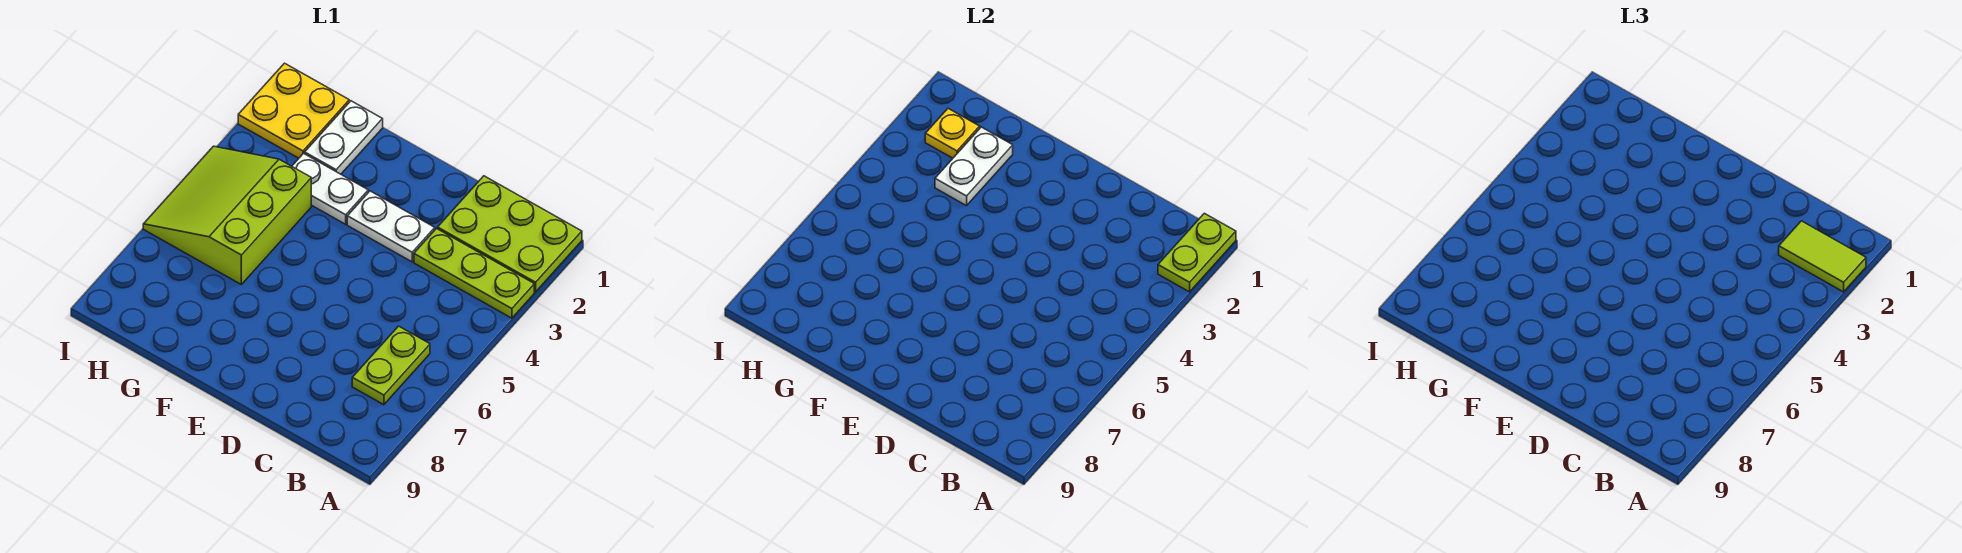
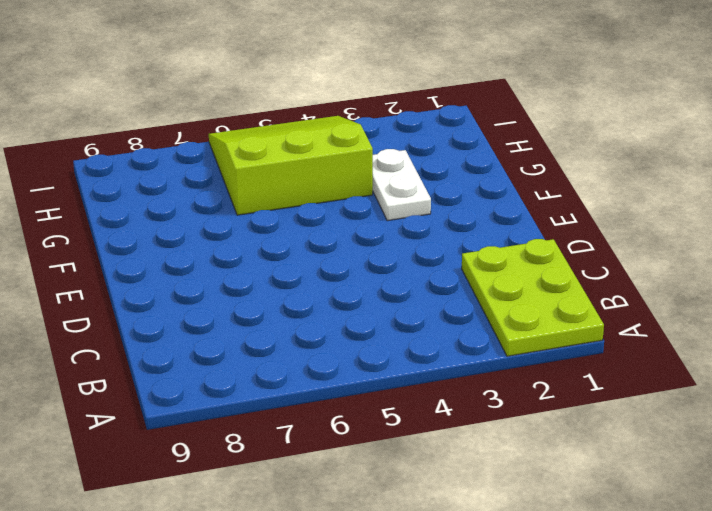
none -> lime plate A3:C3 level 1
none -> lime plate B6:B7 level 1
none -> white plate D3:E3 level 1

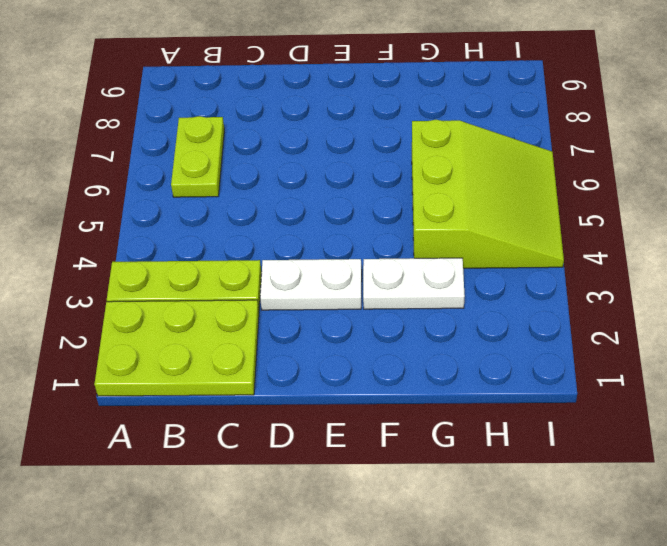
none -> white plate G1:G2 level 1
none -> yellow plate H1:I2 level 1
none -> lime plate A1:A2 level 2

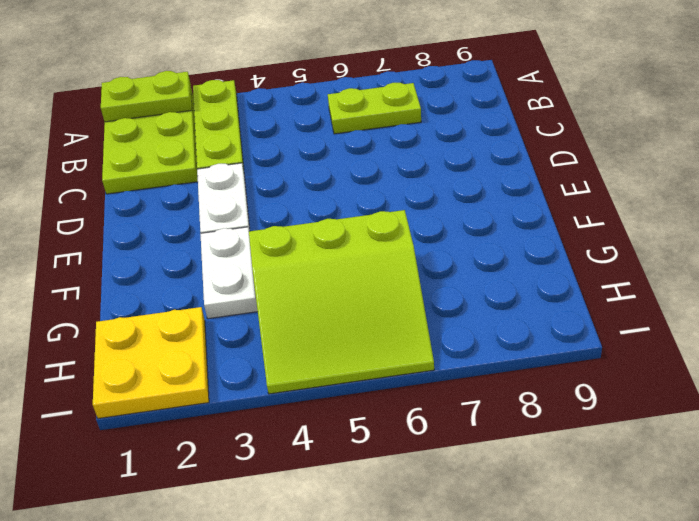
none -> white plate G1:G2 level 1
none -> white plate G2:G3 level 2
none -> yellow plate H2 level 2

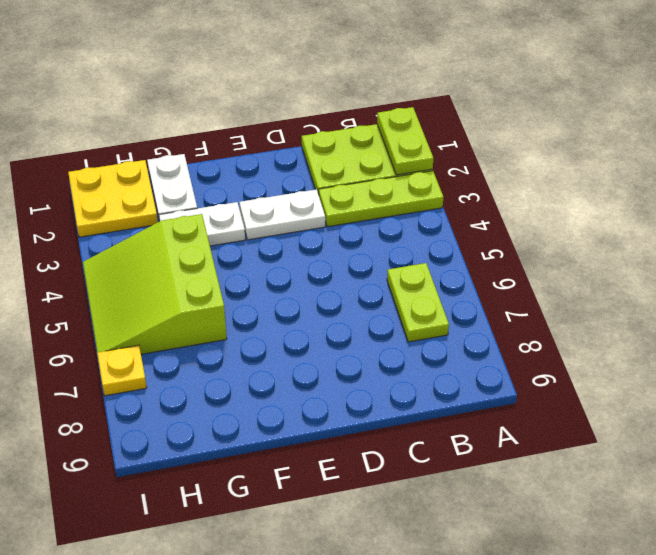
yellow plate I7 level 1 -> yellow plate H2 level 2
none -> white plate G2:G3 level 2
none -> lime tile A2:B2 level 3

